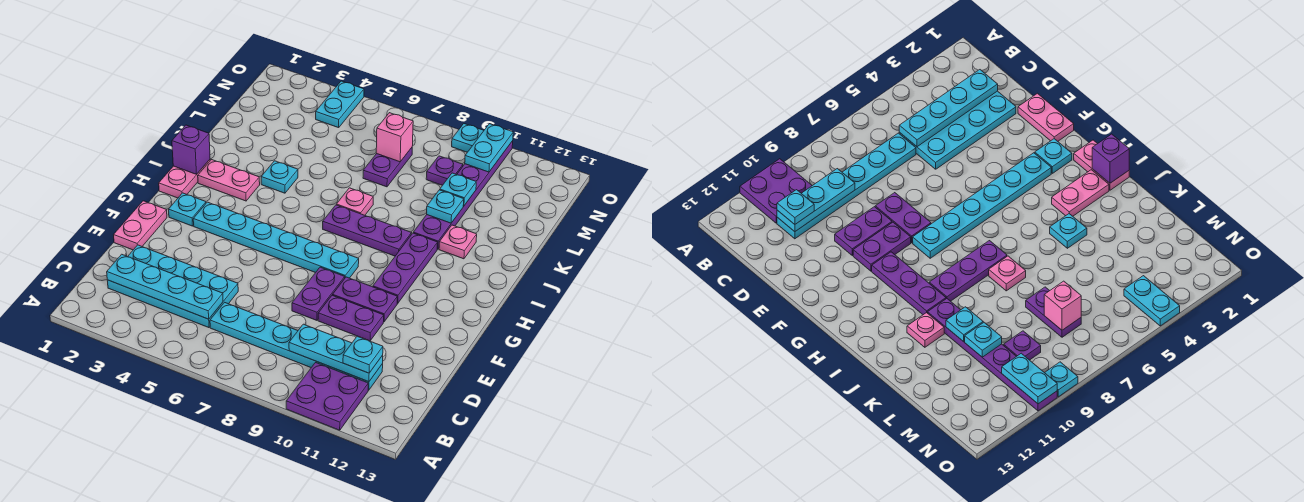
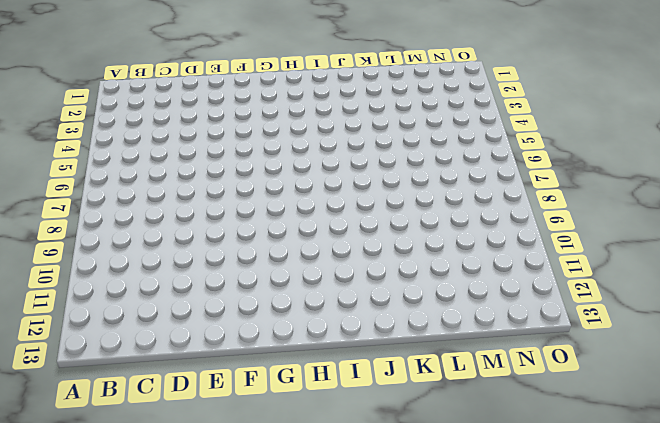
none -> purple plate A10:B11 level 1
none -> cyan plate C2:D5 level 1
none -> cyan plate C6:C11 level 1

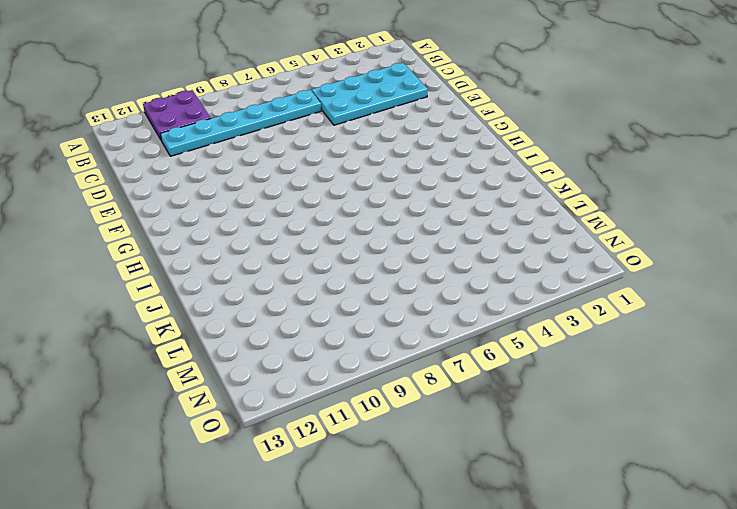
none -> pink plate E1:F1 level 1
none -> purple plate E8:F8 level 1
none -> purple plate E9:E10 level 1

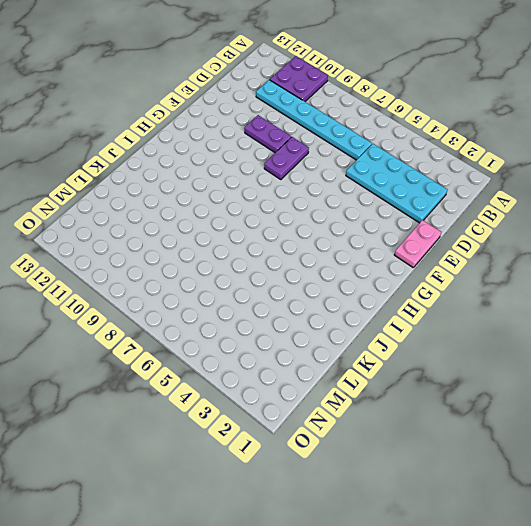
none -> purple plate F9:F10 level 1
none -> cyan plate G2 level 1
none -> cyan plate G3:G8 level 1

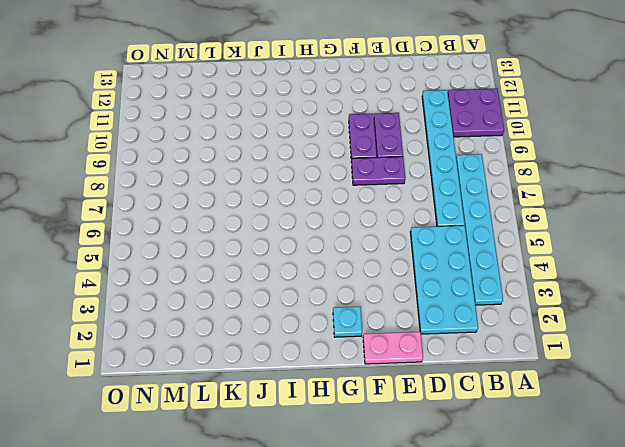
cyan plate B3:B8 level 1 -> cyan plate G3:G8 level 1
none -> purple plate G10:I10 level 1
none -> pink plate H1:I1 level 1
none -> pink plate I2:I3 level 1

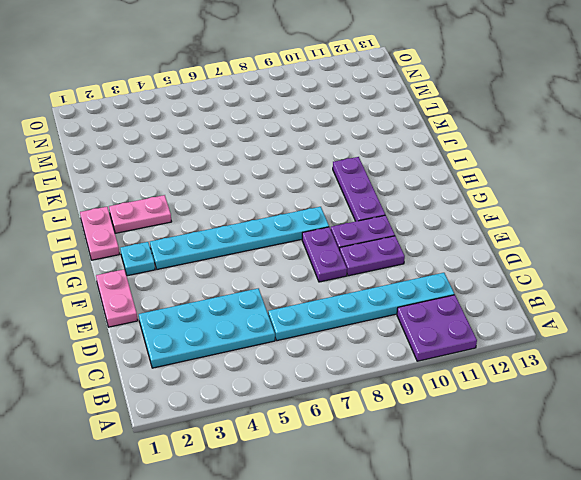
none -> purple plate I7:I9 level 1
none -> cyan plate J4 level 1
none -> pink plate J7 level 1

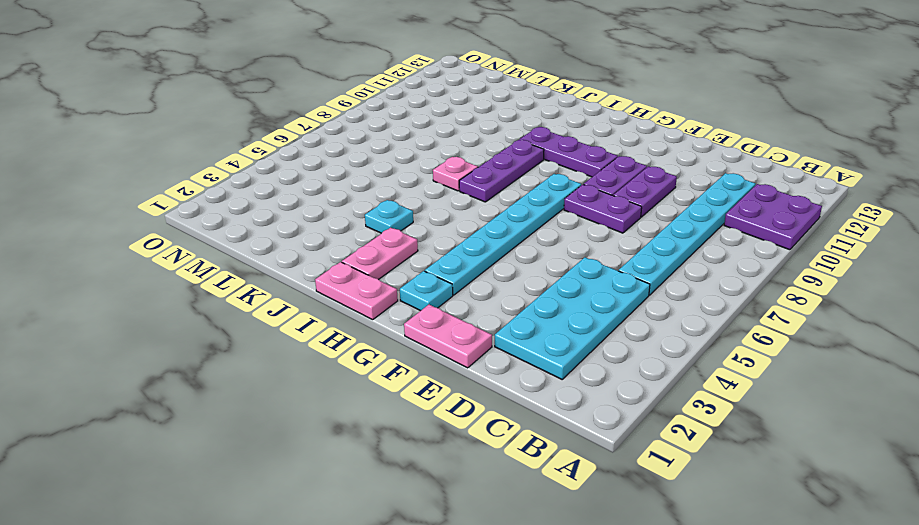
none -> purple plate J10:O10 level 1
none -> pink plate J11 level 1
none -> purple plate L7:M7 level 1

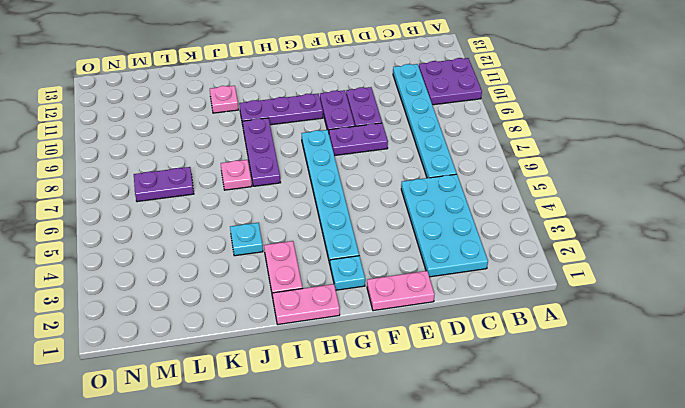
none -> purple plate J10:O10 level 1
none -> purple plate M9 level 1
none -> cyan plate N4:O4 level 1

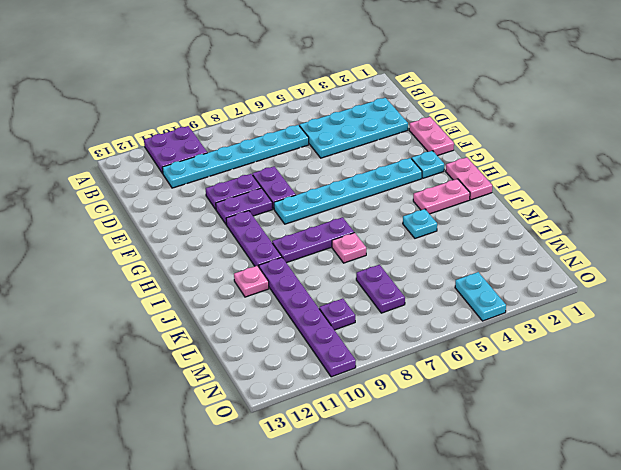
none -> cyan plate O9 level 1
none -> cyan plate C2:C5 level 2
none -> cyan plate C9:C11 level 2

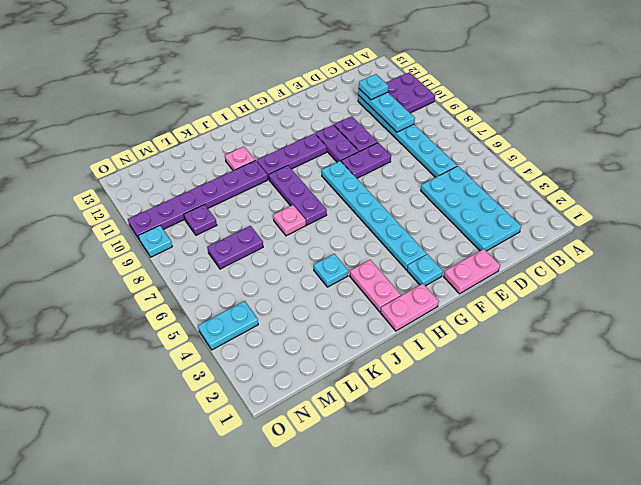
none -> cyan plate C2:C5 level 2
none -> purple brick I1 level 2
none -> cyan plate K10 level 2

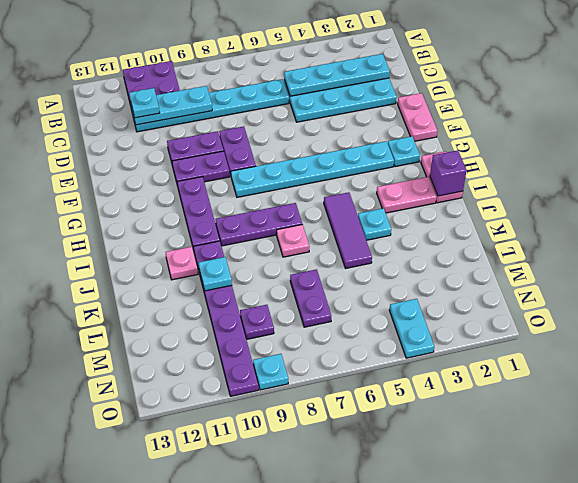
purple tile I5:K5 level 1 -> none
none -> cyan plate L10 level 2
none -> pink brick M7 level 2
none -> cyan plate N10:O10 level 2

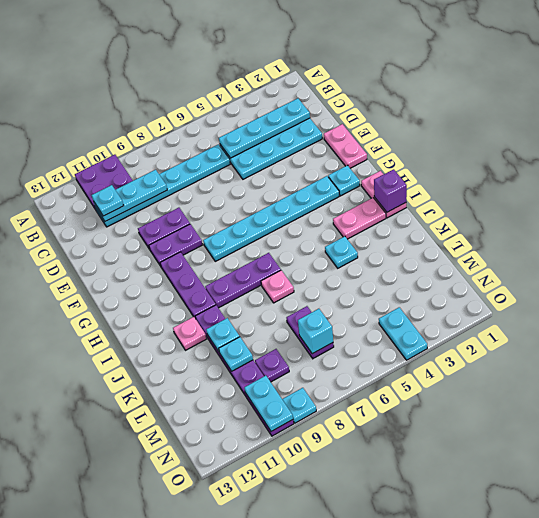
cyan brick M7 level 2 -> pink brick M7 level 2
none -> purple plate E8:F8 level 1

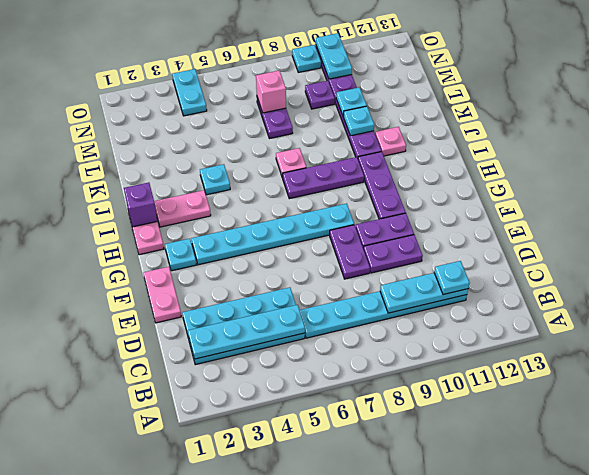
none -> purple plate A10:B11 level 1

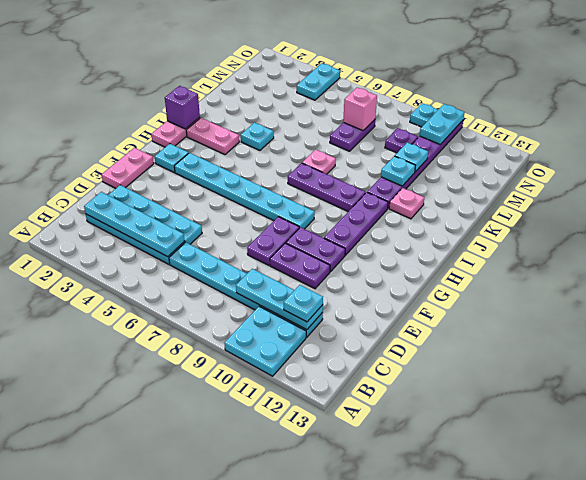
cyan plate A10:B11 level 1 -> purple plate A10:B11 level 1

